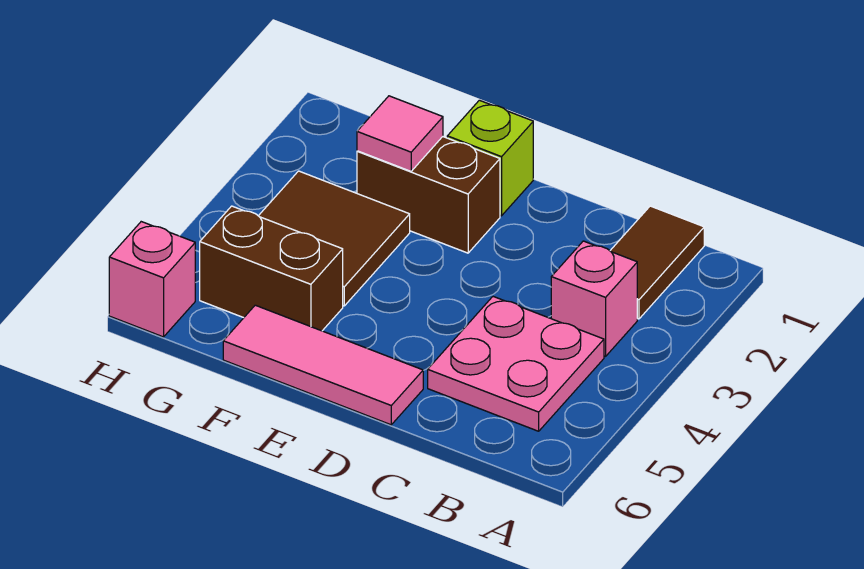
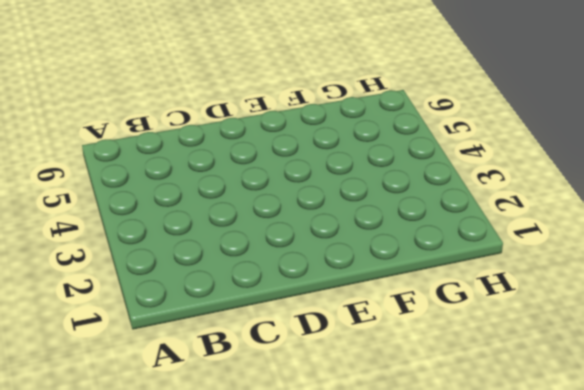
none -> brown tile B1:B2 level 1
none -> pink brick B3 level 1

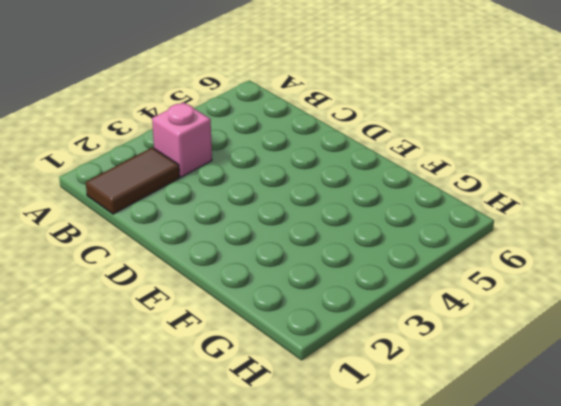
none -> pink plate B4:C5 level 1
none -> pink tile D6:F6 level 1

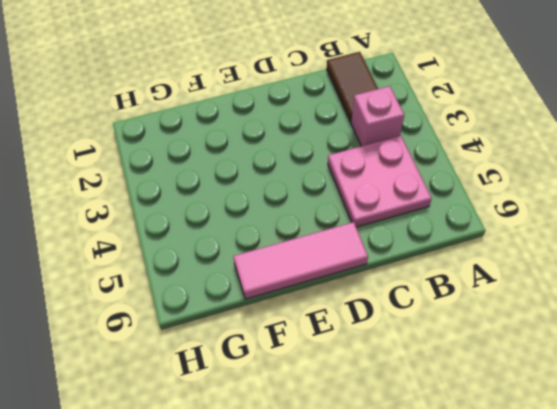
none -> lime brick E1 level 1
none -> brown brick E2:F2 level 1

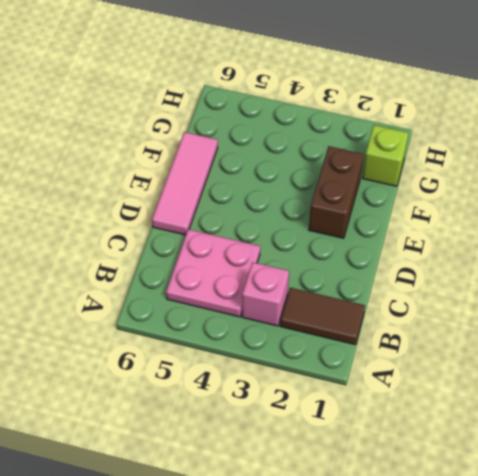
lime brick G1 level 1 -> lime brick E1 level 1
none -> brown tile F3:G4 level 1
none -> brown brick F5:G5 level 1

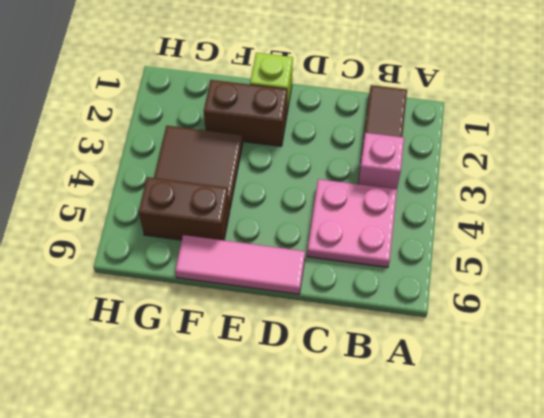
none -> pink brick H6 level 1
none -> pink tile F2 level 2

